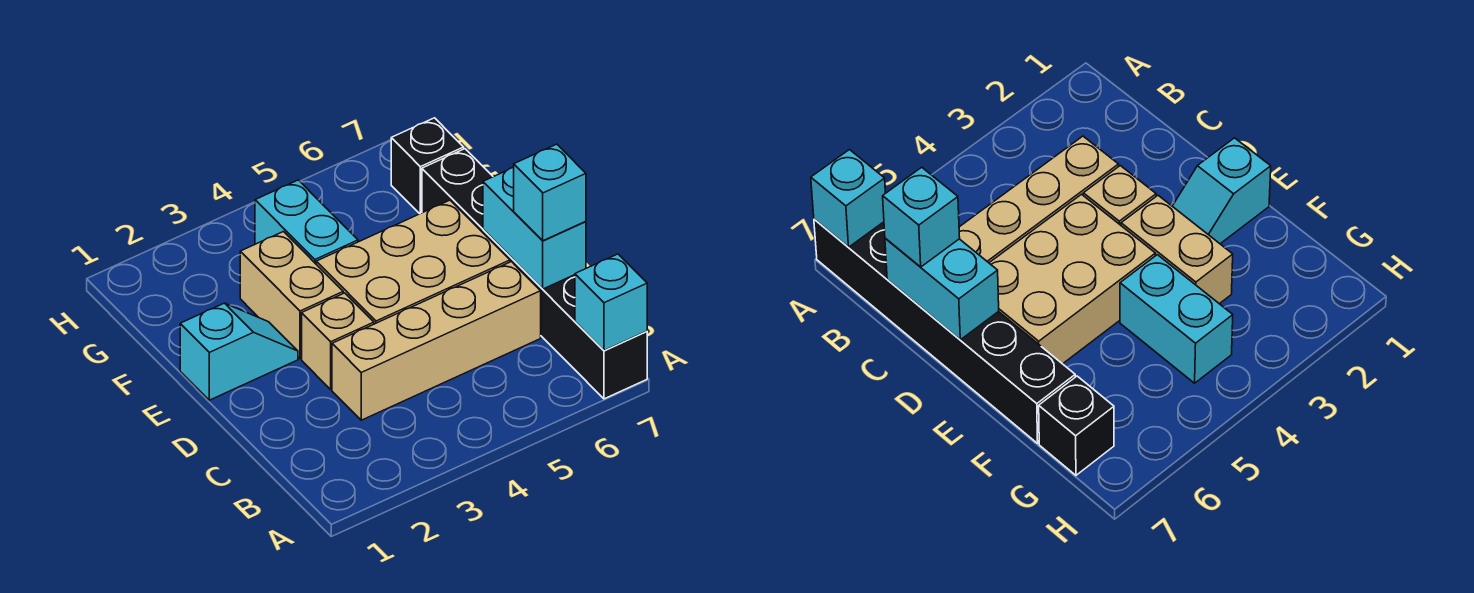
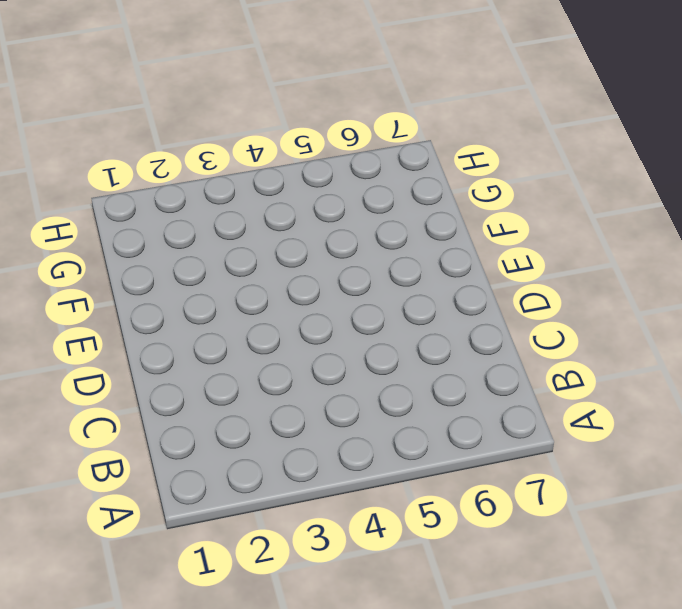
none -> black brick A7:F7 level 1
none -> tan brick C3:C6 level 1

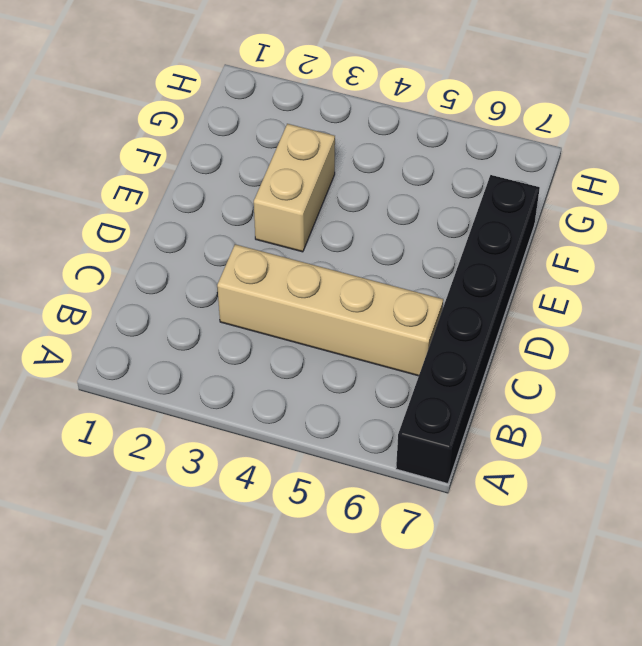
none -> tan brick D3 level 1
none -> tan brick D4:E6 level 1

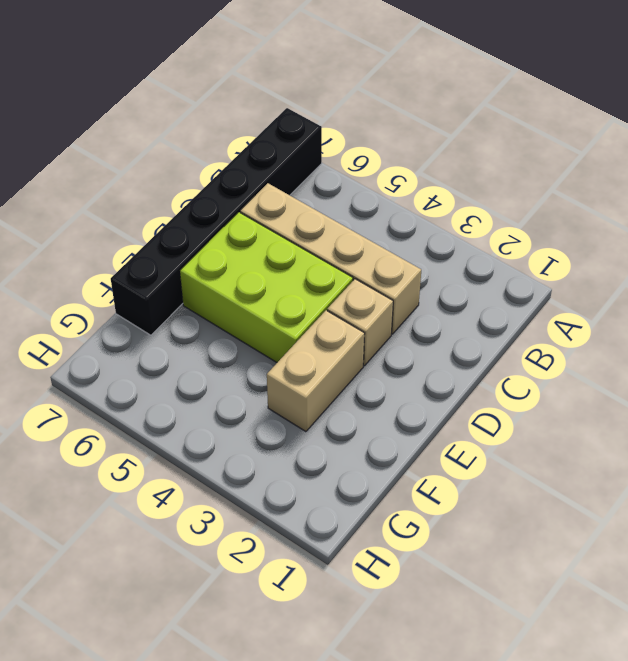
lime brick D4:E6 level 1 -> tan brick D4:E6 level 1
none -> cyan slope E1:E2 level 1 top 1
none -> cyan brick F4:G4 level 1

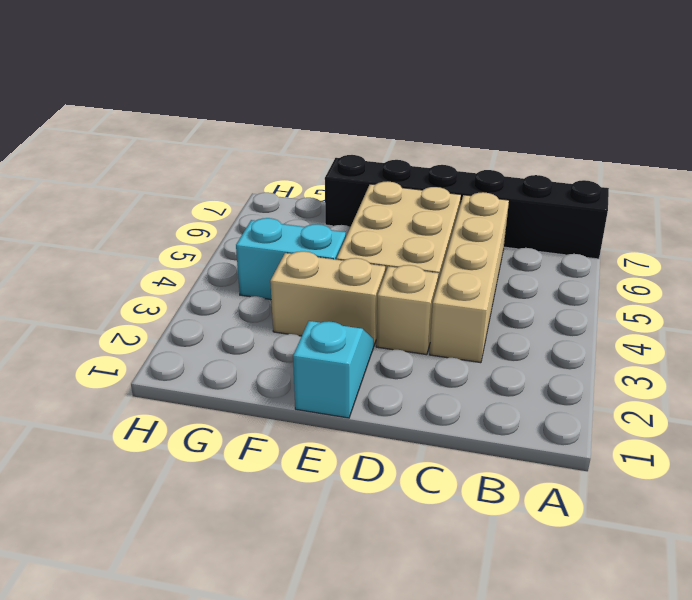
none -> black brick G7 level 1
none -> cyan brick A7 level 2

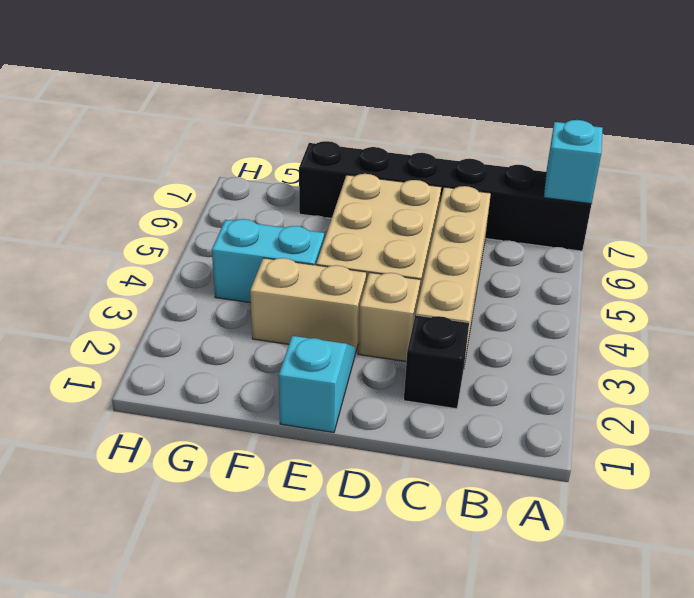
black brick C2 level 1 -> black brick G7 level 1
none -> cyan brick C7:D7 level 2
none -> cyan brick C7 level 3

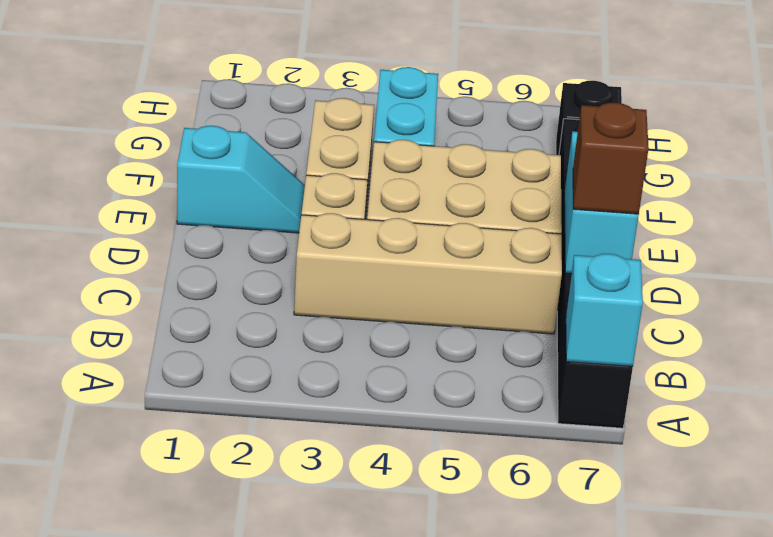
brown brick C7 level 3 -> cyan brick C7 level 3

